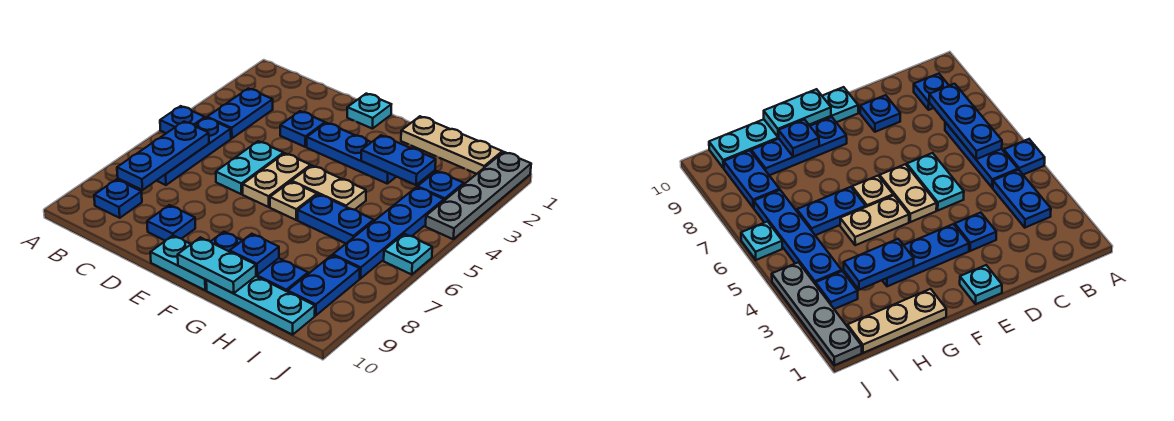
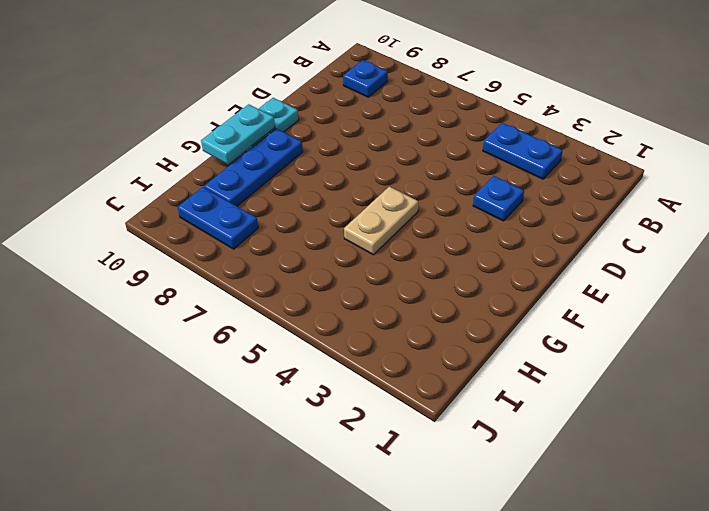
none -> blue plate A5 level 1
none -> blue plate B5:B7 level 1
none -> cyan plate D5:D6 level 1

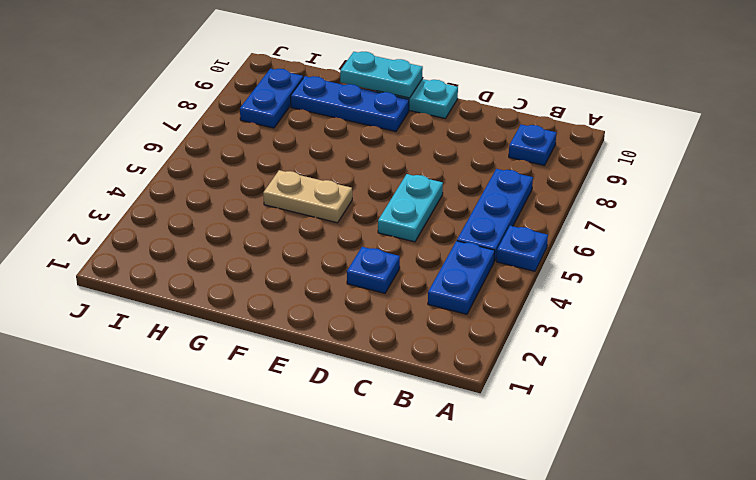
none -> blue plate D9 level 1
none -> cyan plate E1 level 1
none -> blue plate E3:G3 level 1

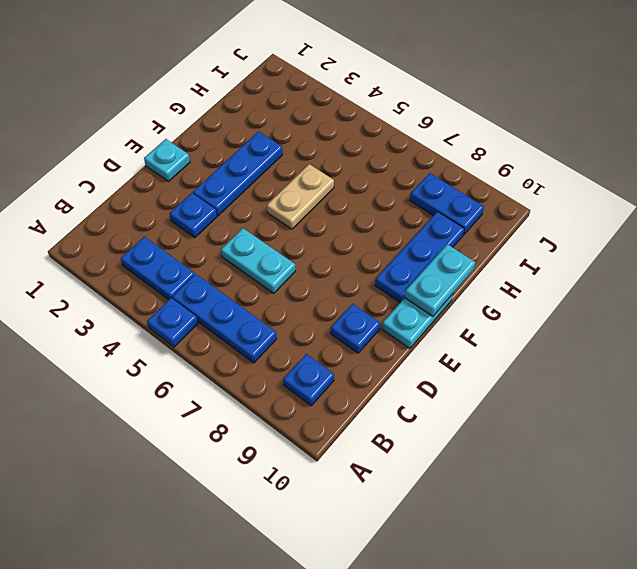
none -> tan plate E5:E6 level 1
none -> tan plate F6 level 1
none -> tan plate G1:I1 level 1

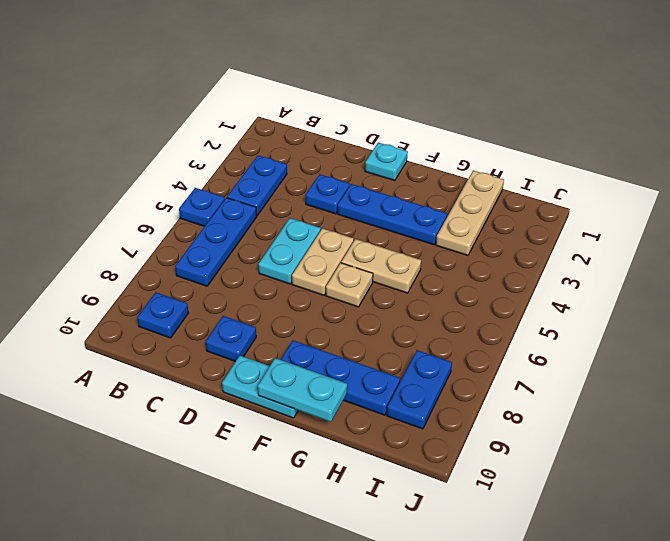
tan plate H1:H3 level 1 -> tan plate G1:I1 level 1
none -> blue plate G6:H6 level 1
none -> cyan plate G10:I10 level 1
none -> blue plate I3 level 1

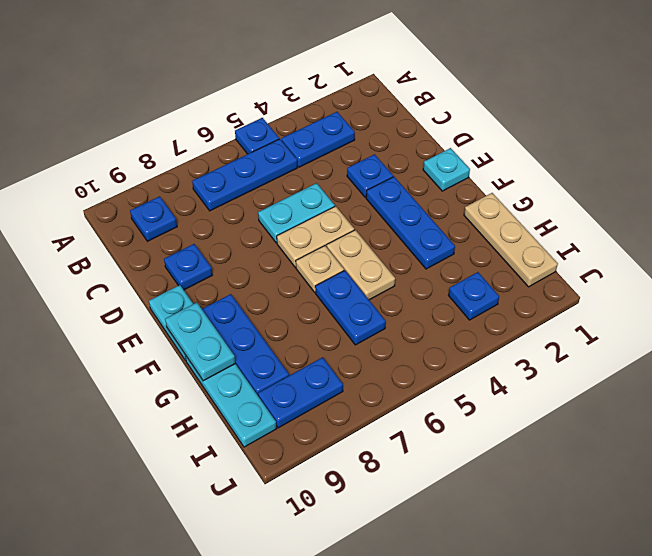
none -> blue plate I4:I7 level 1
none -> grey plate J1:J4 level 1
none -> cyan plate J6 level 1

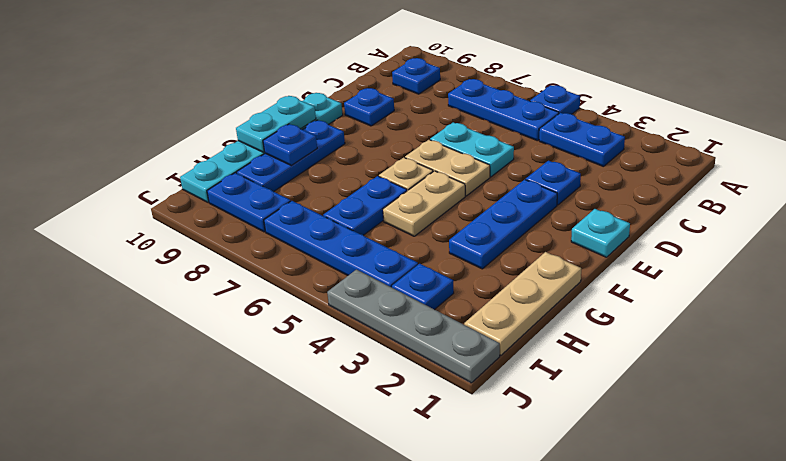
none -> cyan plate J6 level 1
none -> blue plate B6:B8 level 2
none -> blue plate G3:H3 level 2

